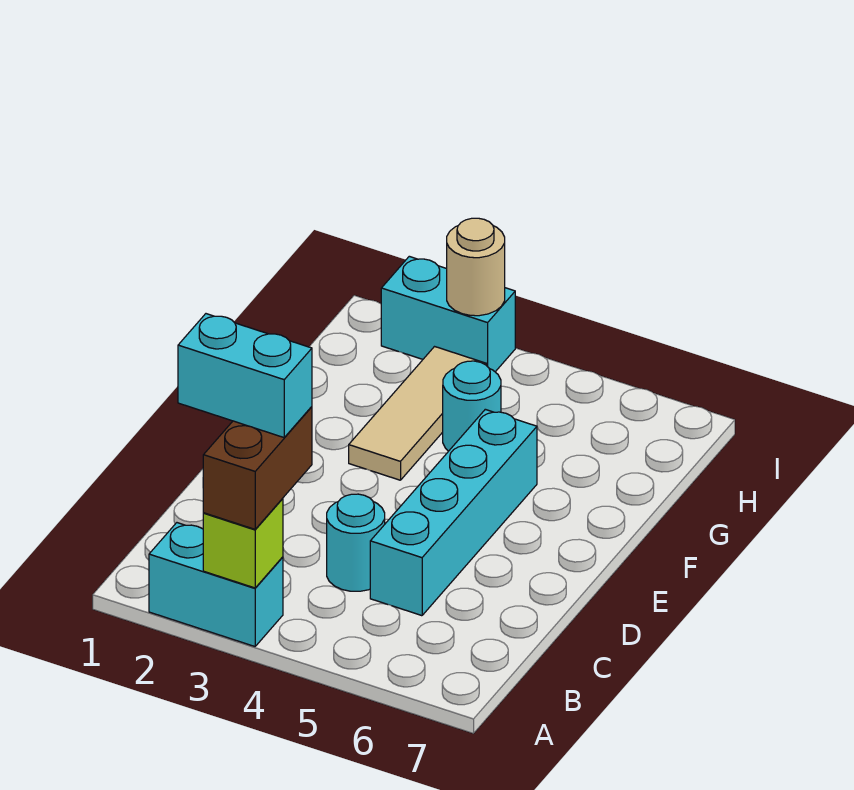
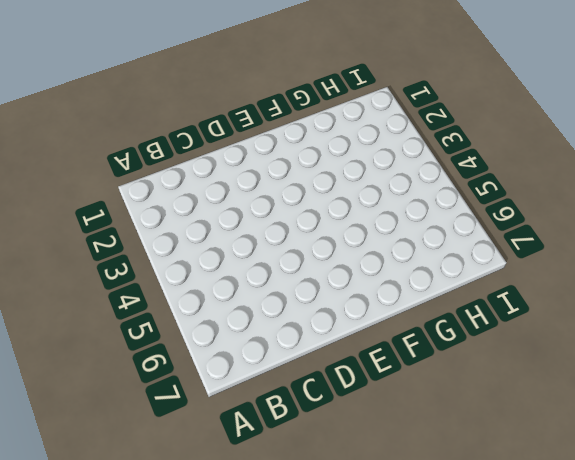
none -> cyan brick A2:A3 level 1
none -> cyan round brick C4 level 1

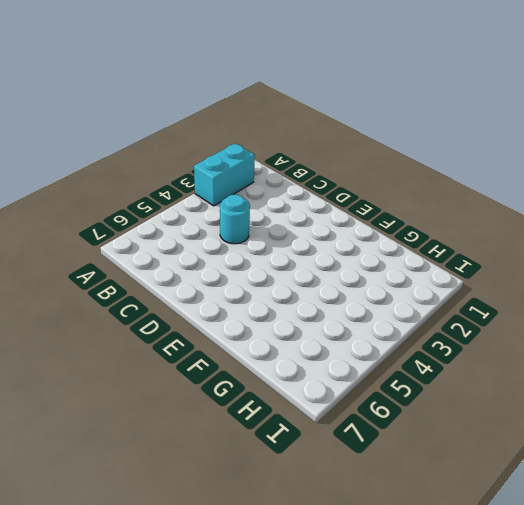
none -> cyan brick C5:F5 level 1
none -> tan tile F3:H3 level 1

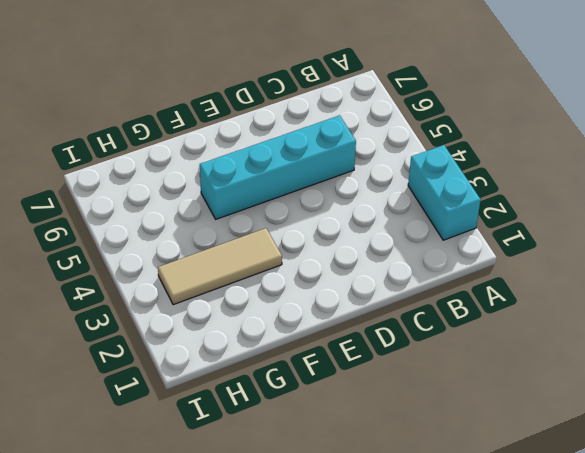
none -> cyan round brick C4 level 1
none -> cyan round brick G4 level 1

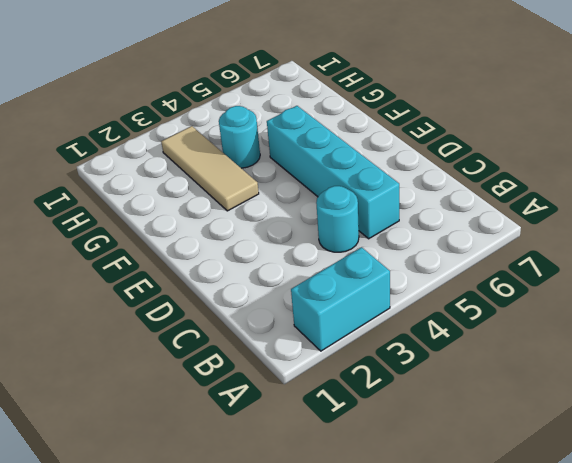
none -> cyan brick I2:I3 level 1
none -> lime brick A3 level 2

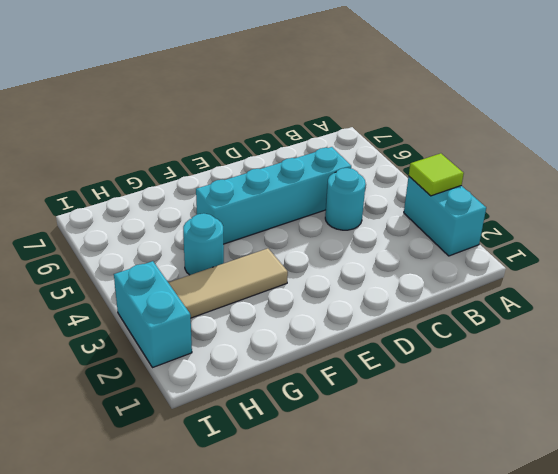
lime tile A3 level 2 -> lime brick A3 level 2
none -> tan round brick I3 level 2
none -> brown brick A3:B3 level 3

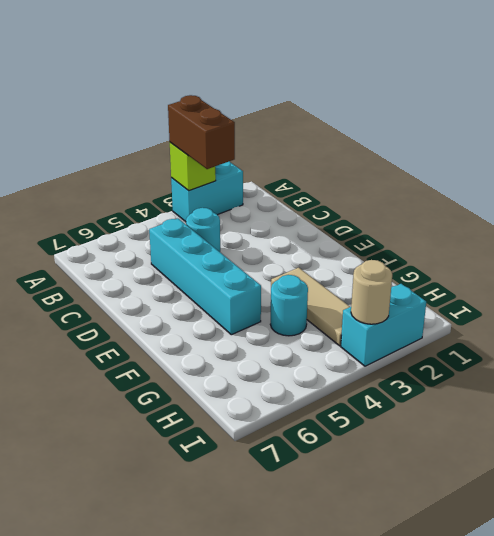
none -> cyan brick B2:B3 level 4

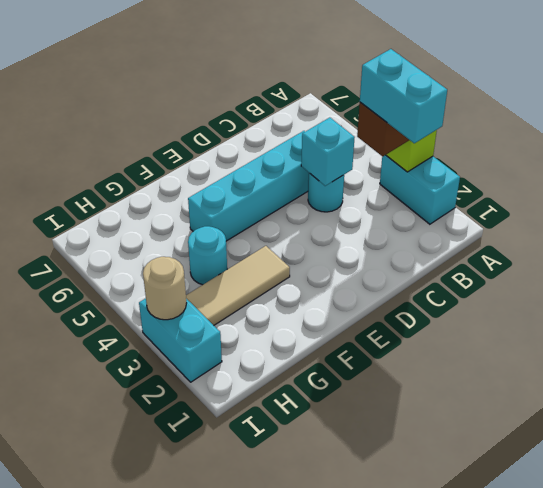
cyan brick C4 level 2 -> none

